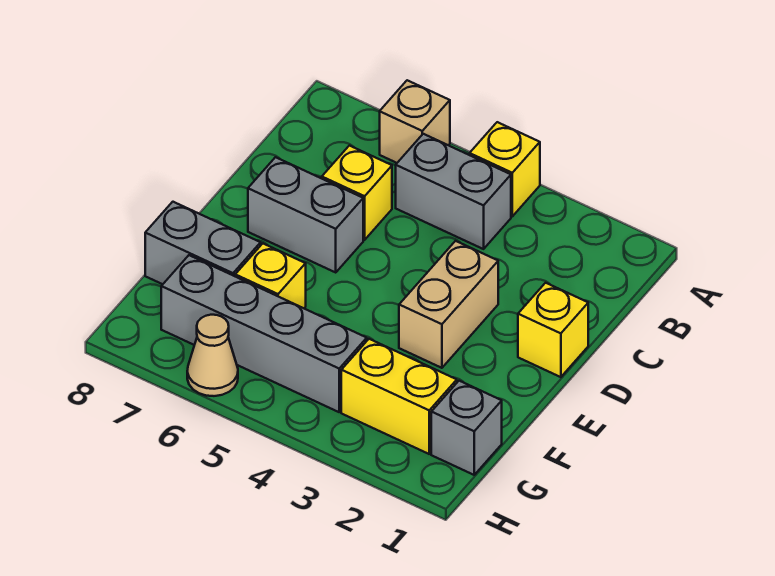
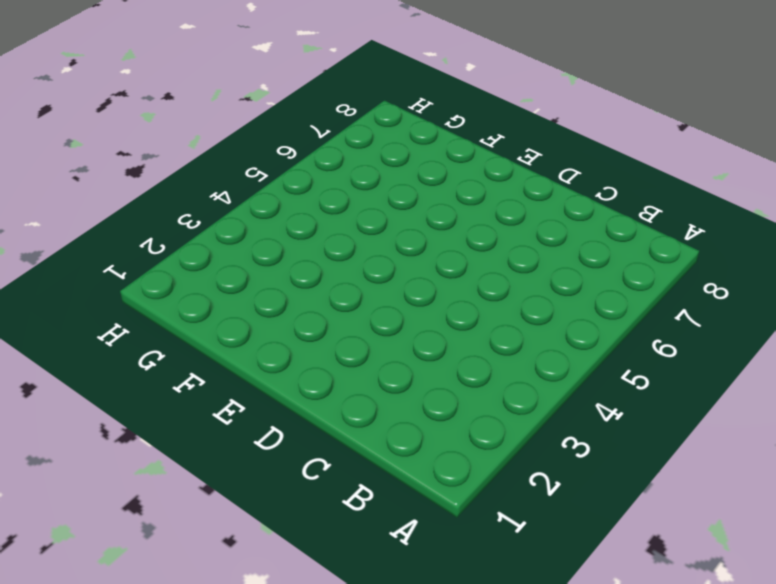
none -> yellow brick A4 level 1
none -> tan brick A6 level 1
none -> grey brick B4:B5 level 1

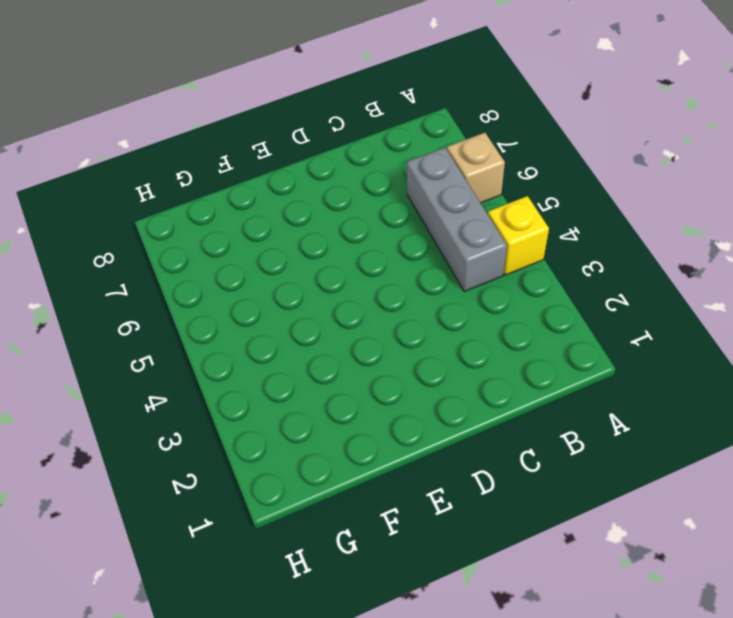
grey brick B4:B6 level 1 -> grey brick B4:B5 level 1
none -> yellow brick C6 level 1
none -> yellow brick D1 level 1
none -> tan brick D3:E3 level 1

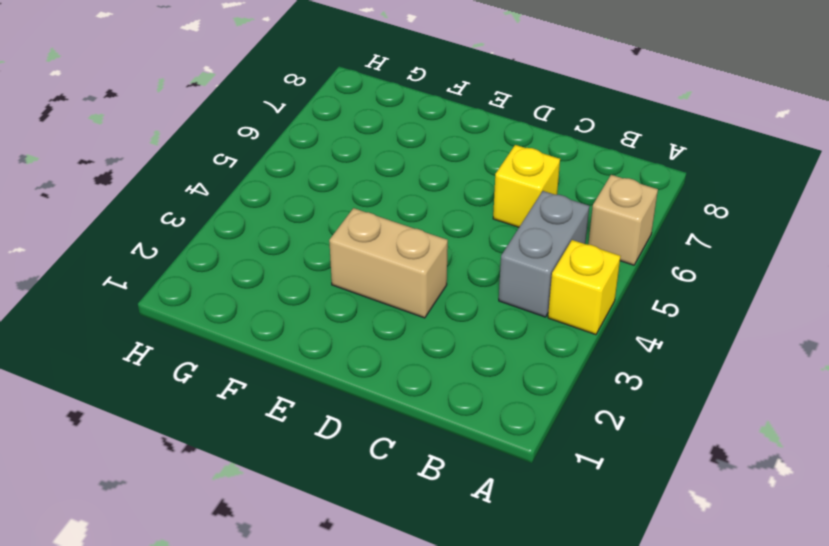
none -> yellow brick D1 level 1
none -> grey brick D6:D7 level 1
none -> yellow brick F6 level 1

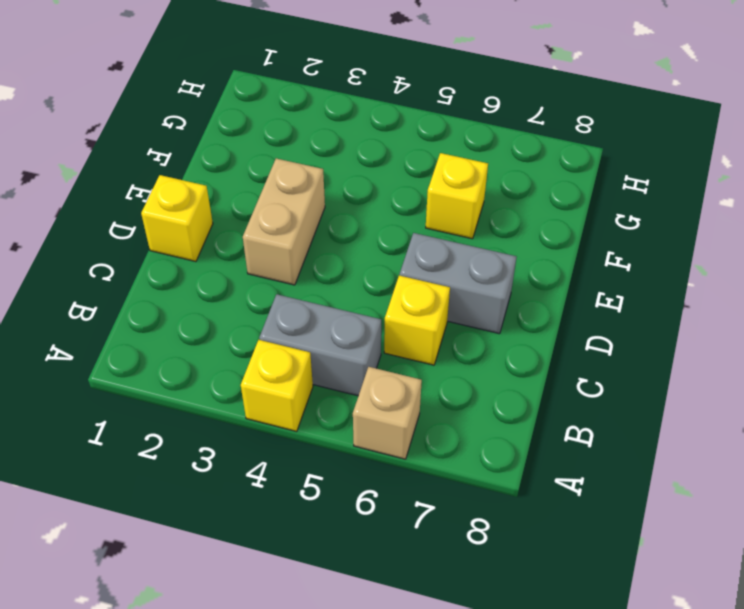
none -> grey brick F7:F8 level 1
none -> grey brick G1 level 1
none -> yellow brick G2:G3 level 1

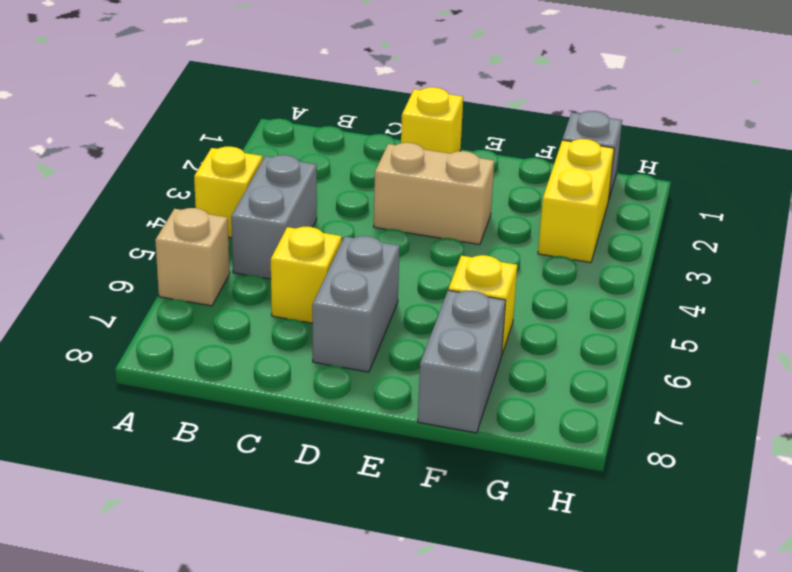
none -> grey brick G4:G7 level 1
none -> tan cone H6 level 1

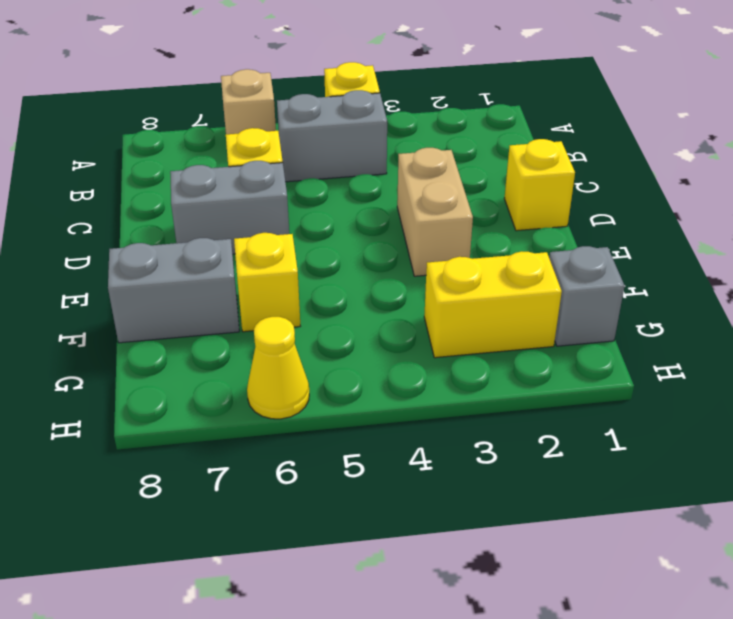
yellow cone H6 level 1 -> tan cone H6 level 1
none -> grey brick G4:G7 level 1

